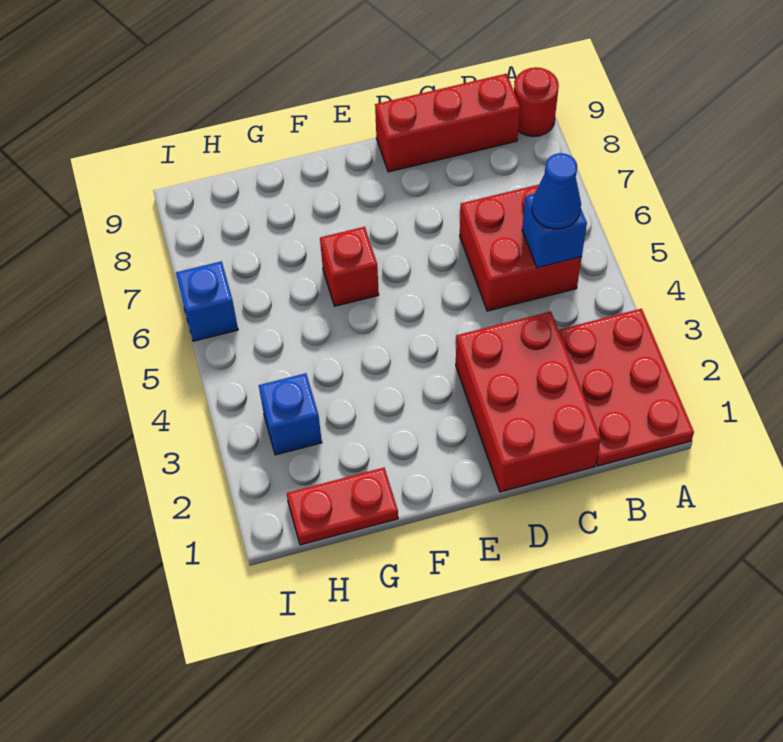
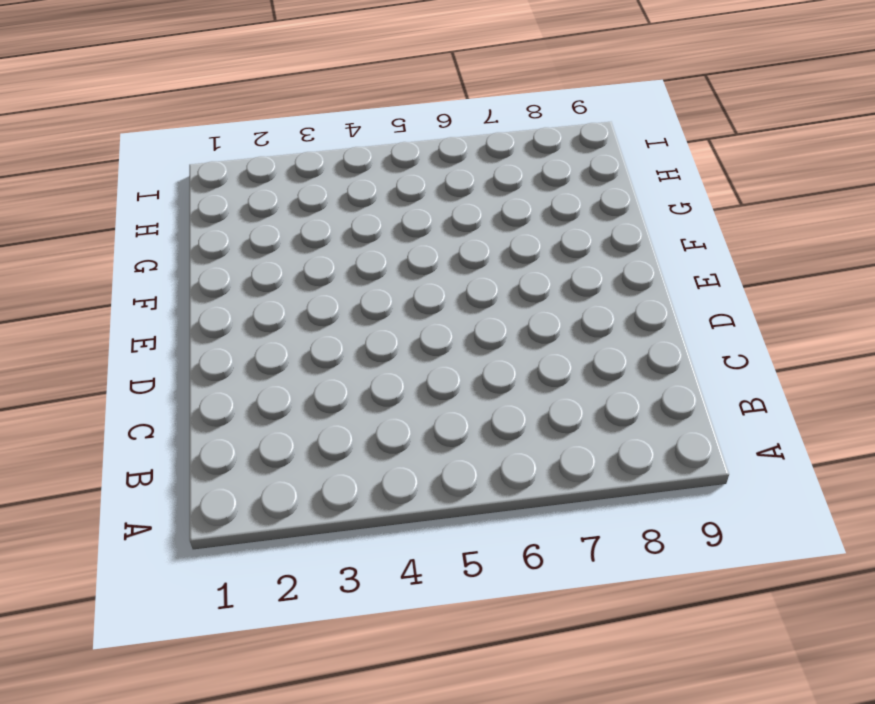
none -> red plate A1:B3 level 1
none -> red round brick A9 level 1

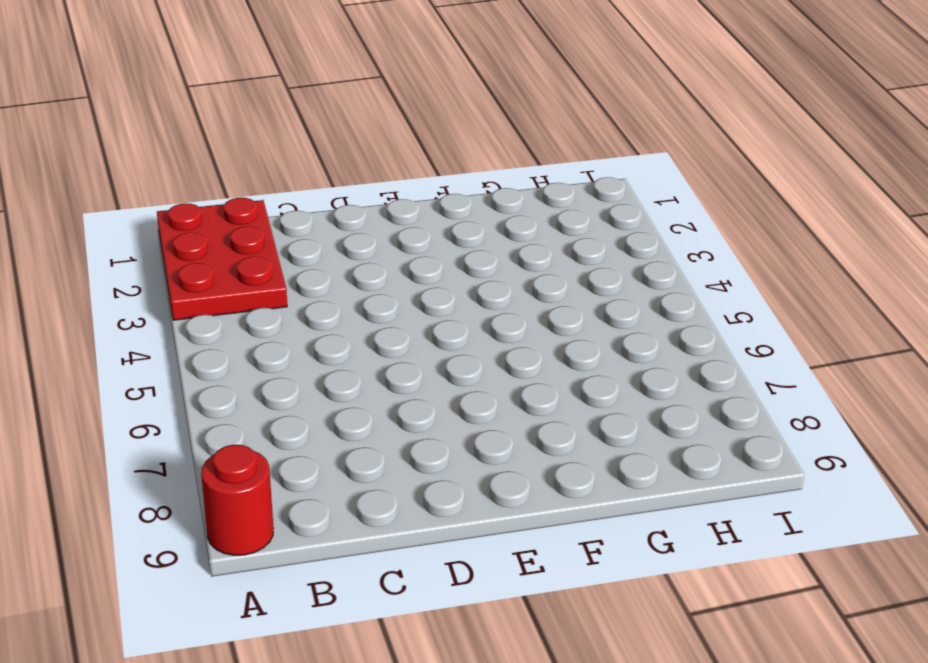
none -> red brick B5:C6 level 1
none -> red brick B9:D9 level 1

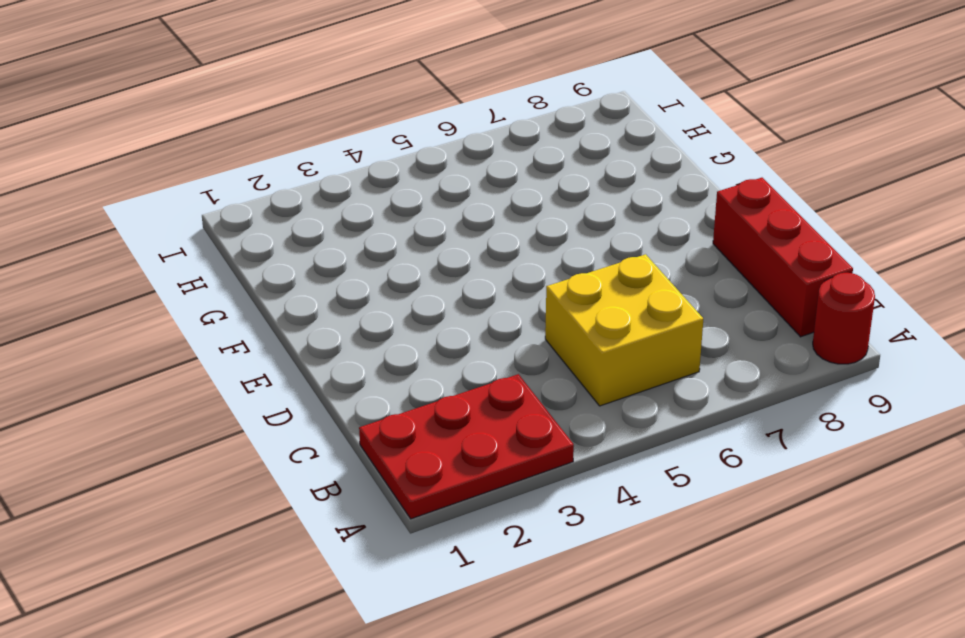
yellow brick B5:C6 level 1 -> red brick B5:C6 level 1
none -> red brick C1:D3 level 1
none -> red brick F6 level 1

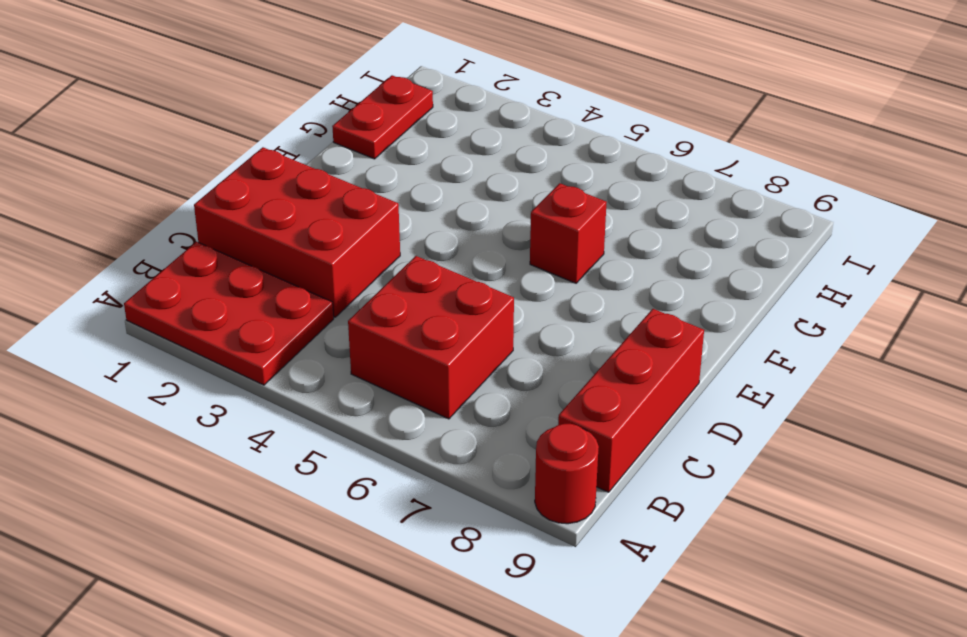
none -> blue brick H3 level 1
none -> blue brick I6 level 1

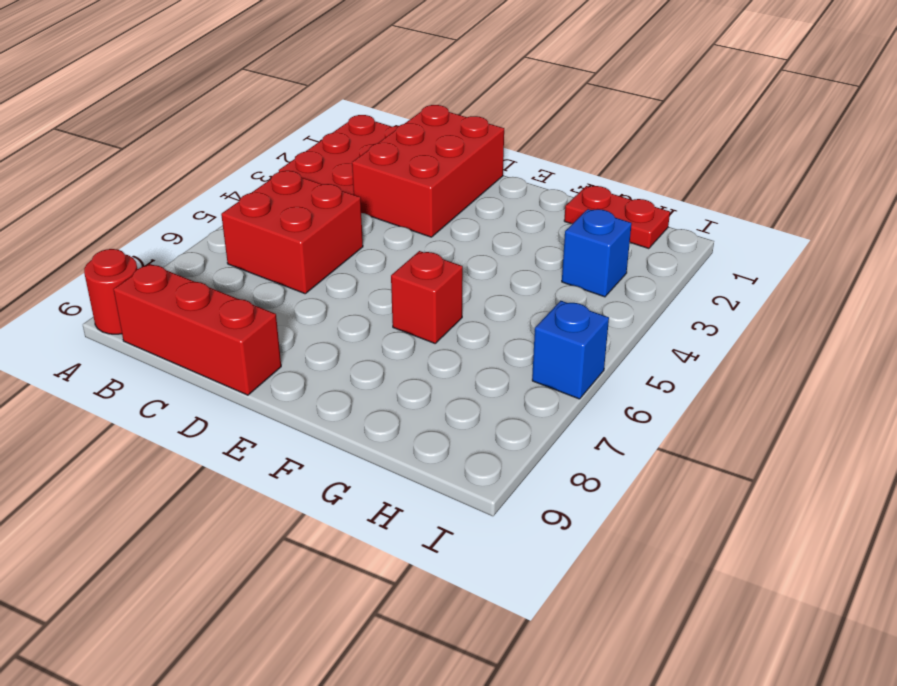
none -> blue brick B5 level 2
none -> blue cone B5 level 3

